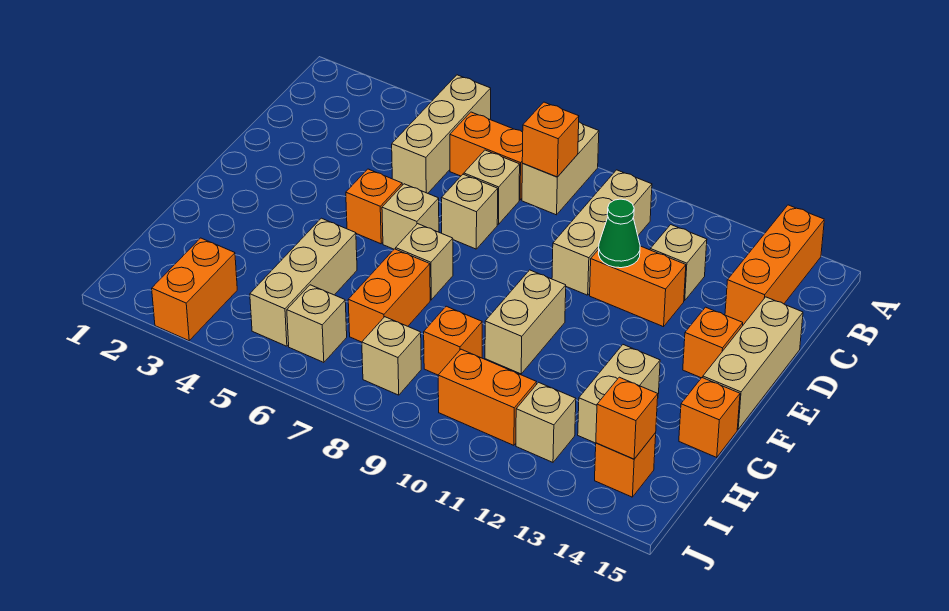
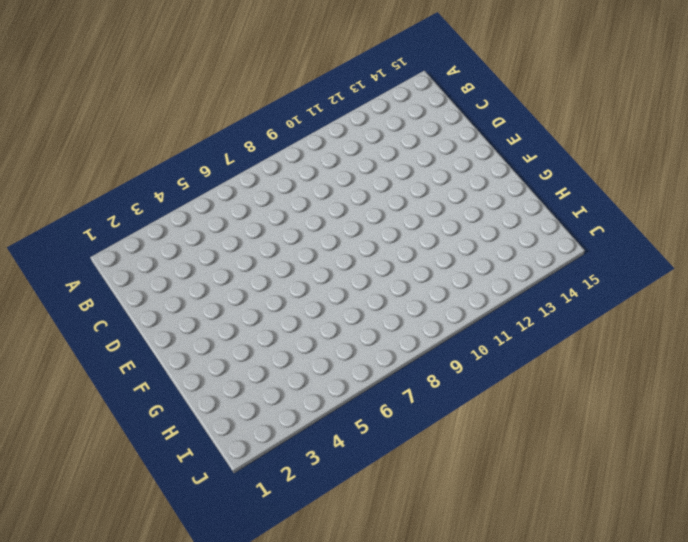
none -> tan brick A5:C5 level 1
none -> tan brick A8:B8 level 1
none -> orange brick A14:C14 level 1

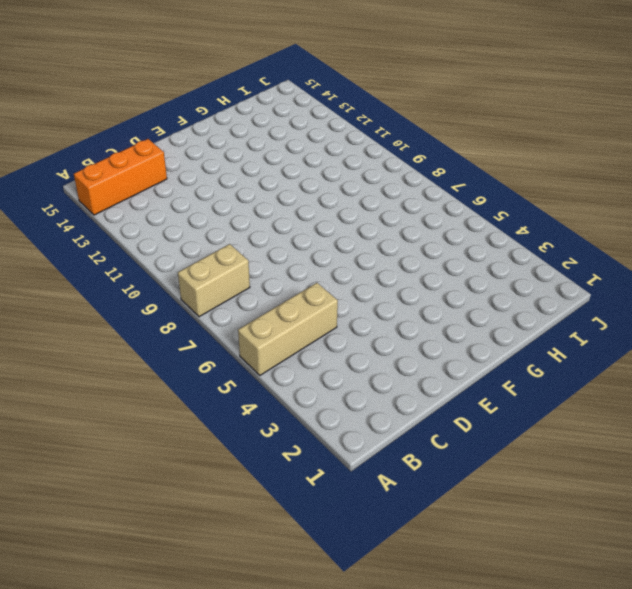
none -> orange brick B6:B7 level 1
none -> tan brick B10:D10 level 1
none -> tan brick C7 level 1

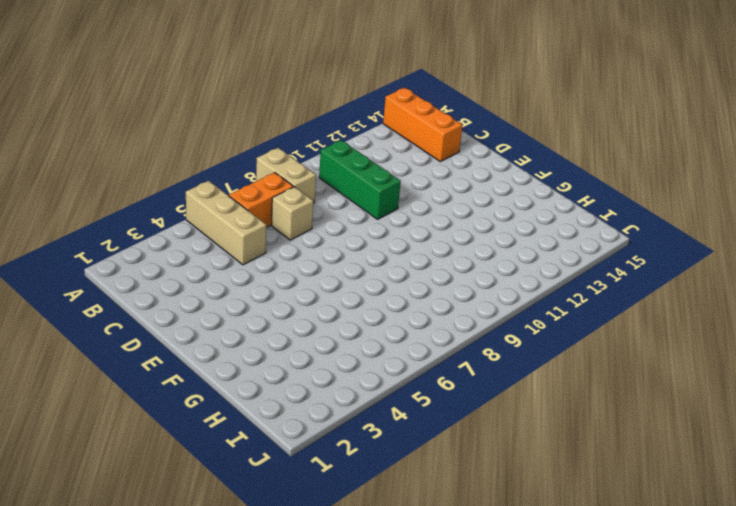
green brick B10:D10 level 1 -> tan brick B10:D10 level 1
none -> tan brick C12 level 1
none -> tan brick D7 level 1
none -> orange brick D11:D12 level 1

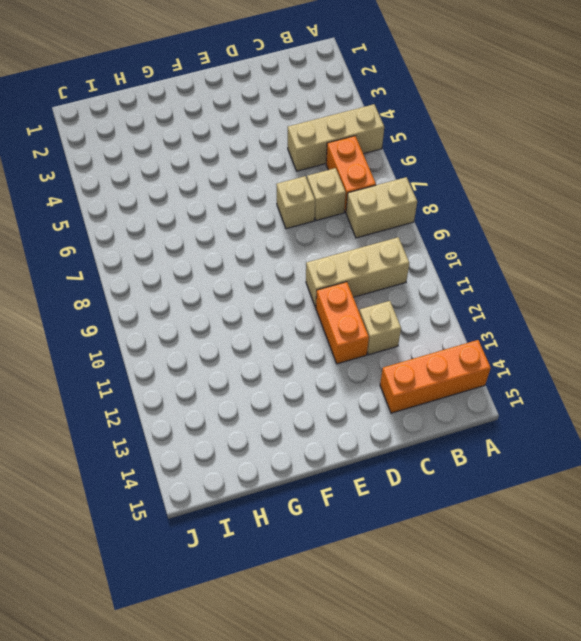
none -> tan brick D15:F15 level 1
none -> orange brick E5 level 1
none -> tan brick E6 level 1

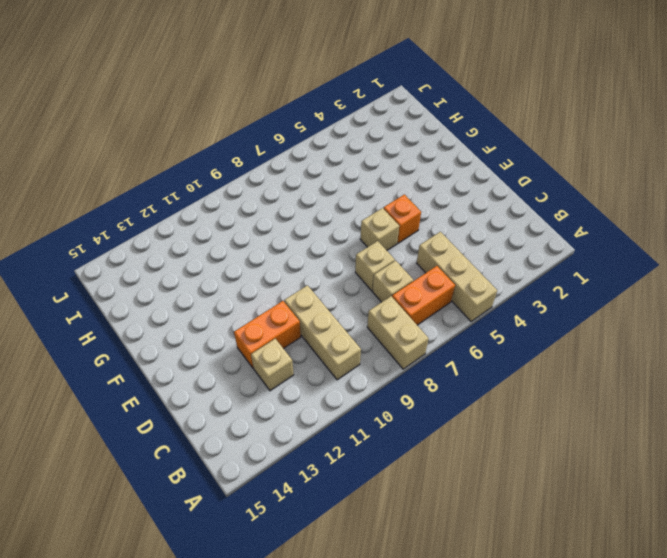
none -> orange brick A14:C14 level 1
none -> tan brick D15:F15 level 1
none -> orange brick E14 level 1

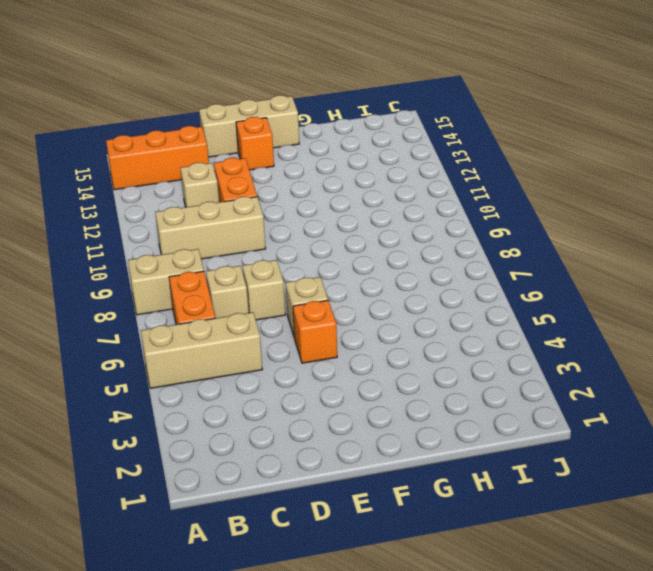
none -> tan brick F7 level 1
none -> tan brick F10:G10 level 1
none -> tan brick G5:I5 level 1

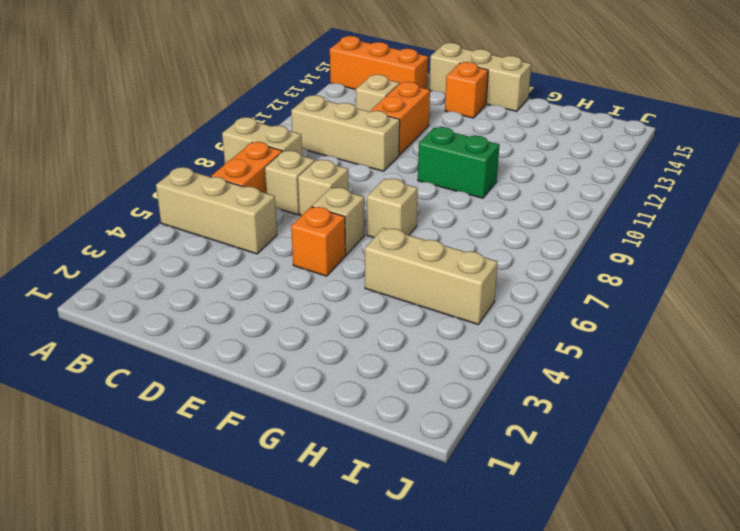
green brick F10:G10 level 1 -> tan brick F10:G10 level 1
none -> orange brick G7:H7 level 1
none -> tan brick G13:H13 level 1
none -> orange brick G15 level 1

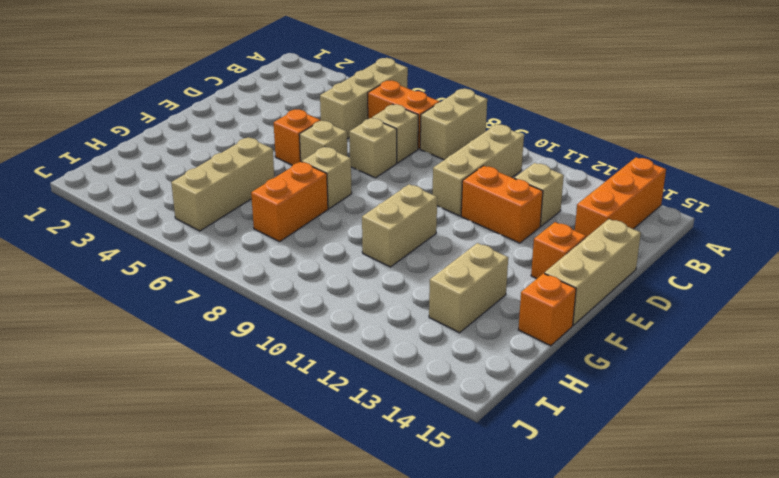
none -> orange brick H9 level 1
none -> orange brick I3:J3 level 1
none -> tan brick I6 level 1

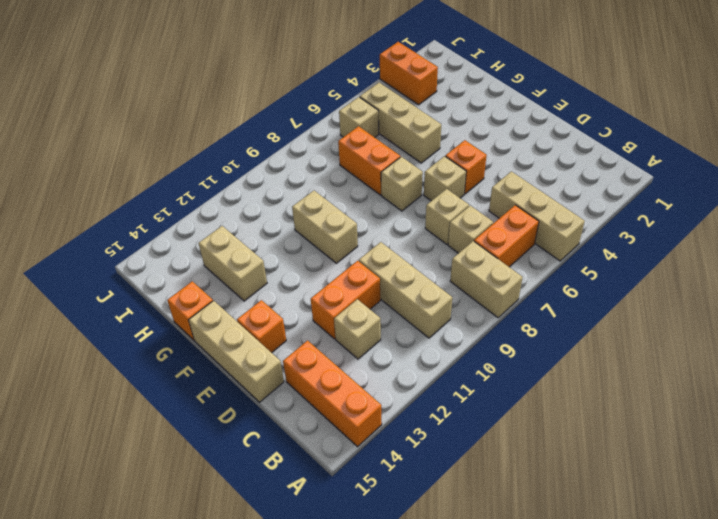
none -> orange brick H9 level 1
none -> tan brick I8 level 1
none -> orange brick I10:I11 level 1

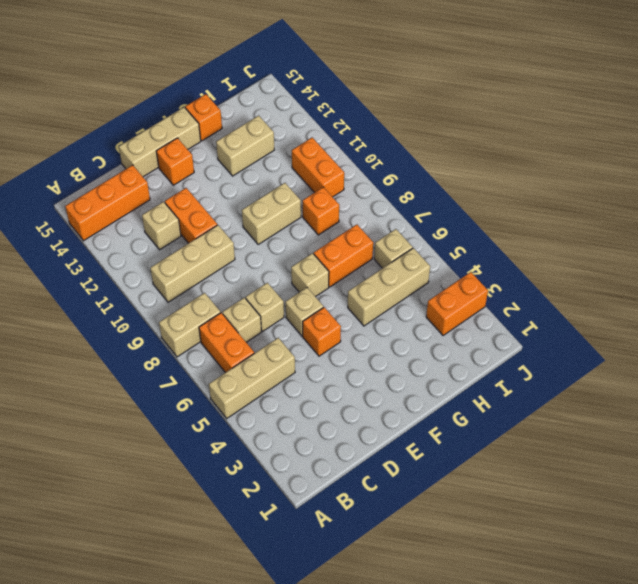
none -> tan brick I8 level 1
none -> tan brick I12 level 1
none -> orange brick I14 level 1

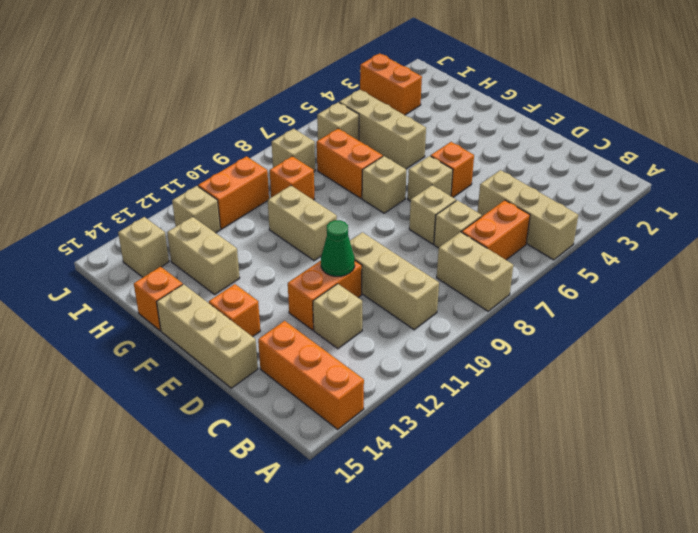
tan brick I14 level 1 -> orange brick I14 level 1
none -> orange brick B8 level 2
none -> orange brick I14 level 2

